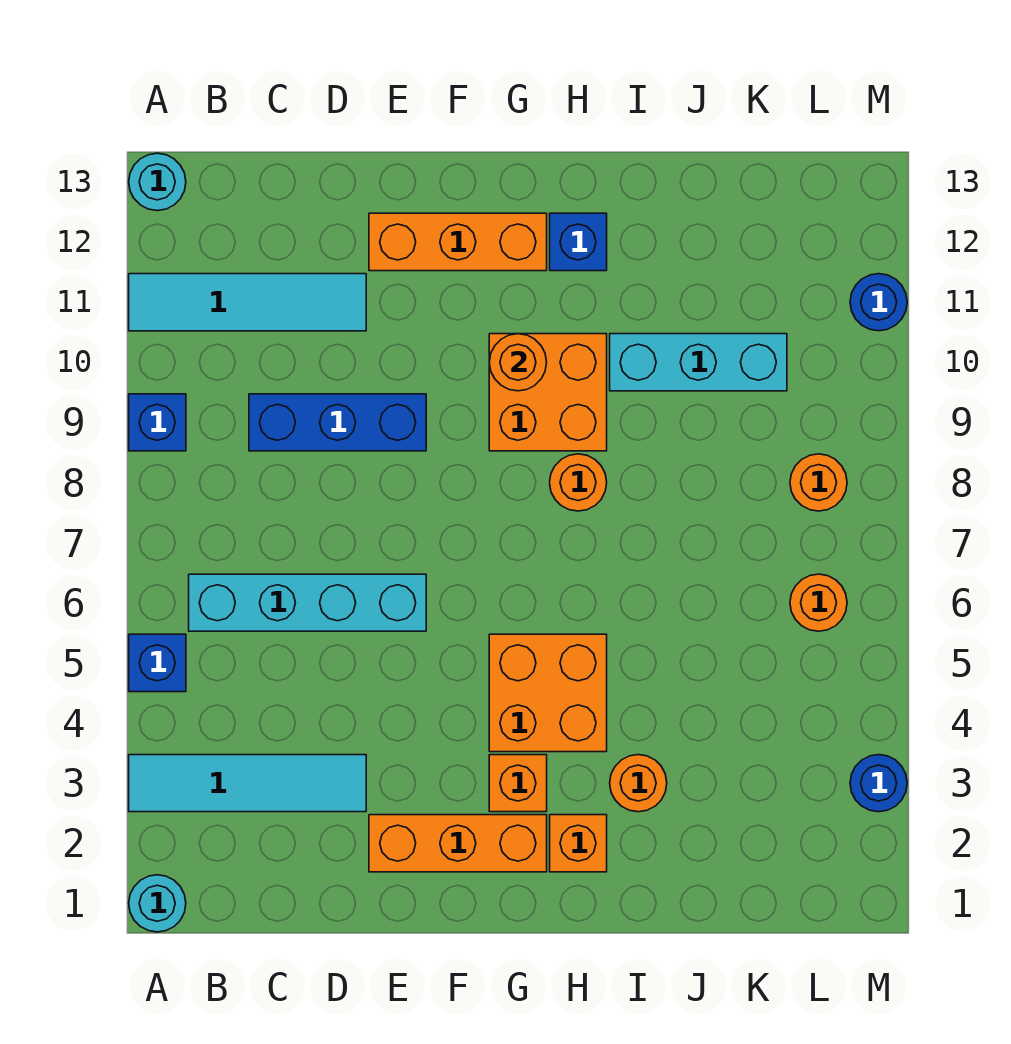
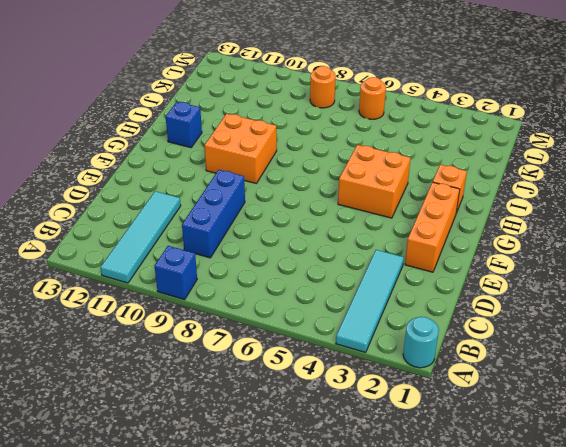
none -> blue brick A5 level 1
none -> cyan round brick A13 level 1
none -> cyan brick B6:E6 level 1

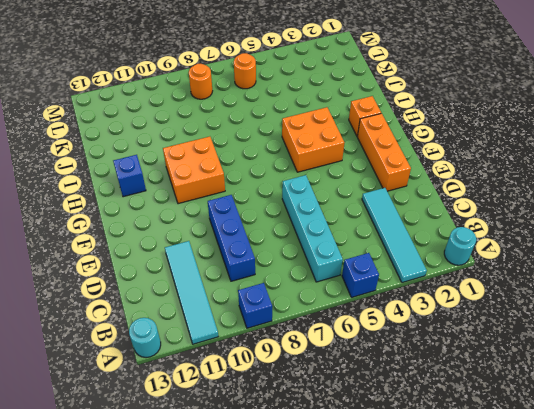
none -> orange brick E12:G12 level 1
none -> orange brick G3 level 1
none -> orange round brick H8 level 1

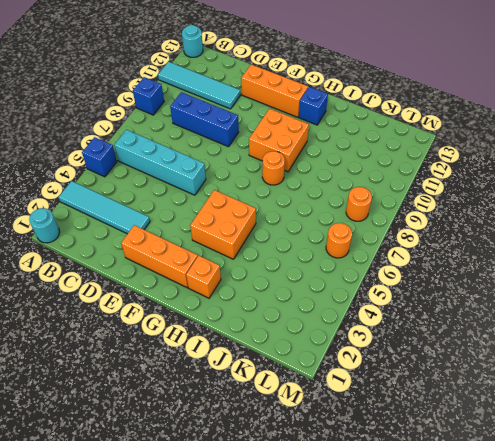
none -> orange brick G3 level 1
none -> orange round brick I3 level 1
none -> cyan brick I10:K10 level 1

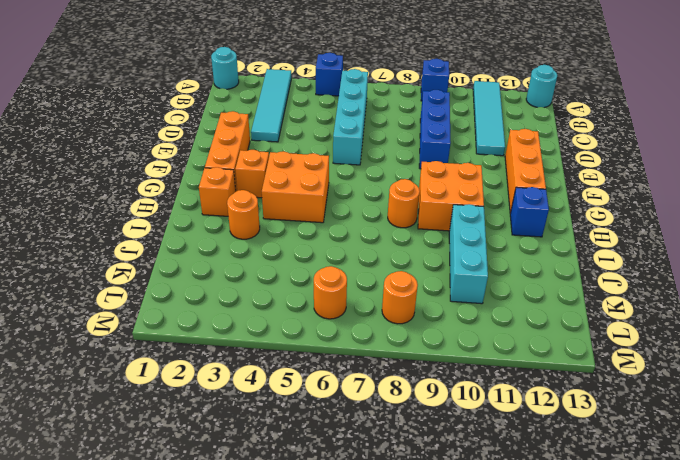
none -> blue round brick M3 level 1
none -> blue round brick M11 level 1
none -> orange round brick G10 level 2

